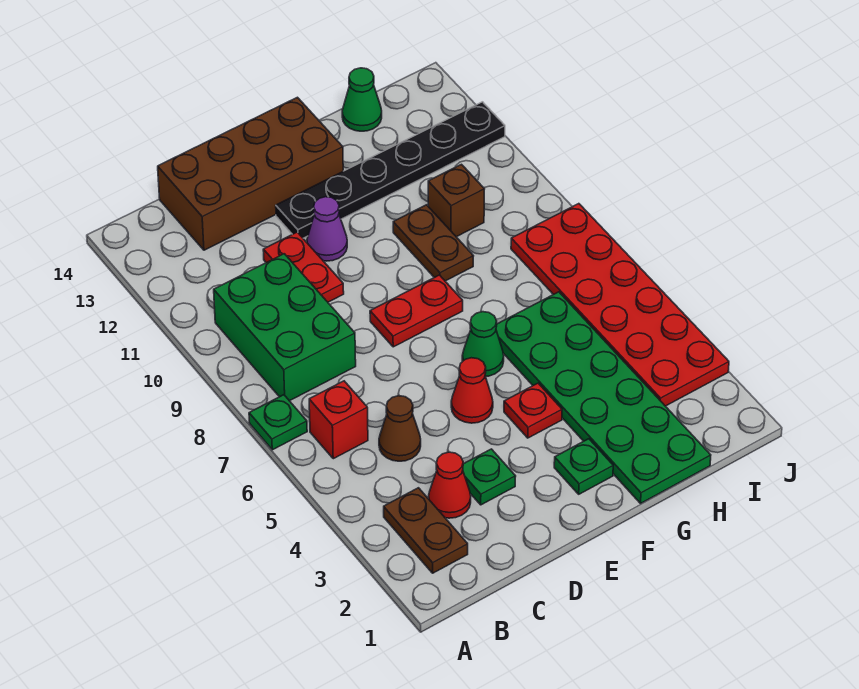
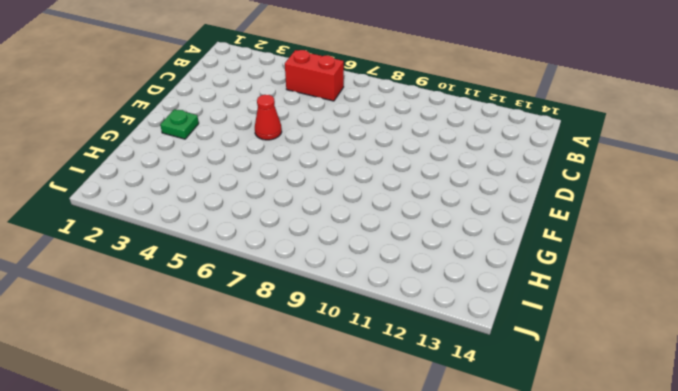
red brick B5:B6 level 1 -> red brick B6 level 1
none -> green plate A7 level 1
none -> brown plate B2:B3 level 1
none -> green brick B8:C10 level 1

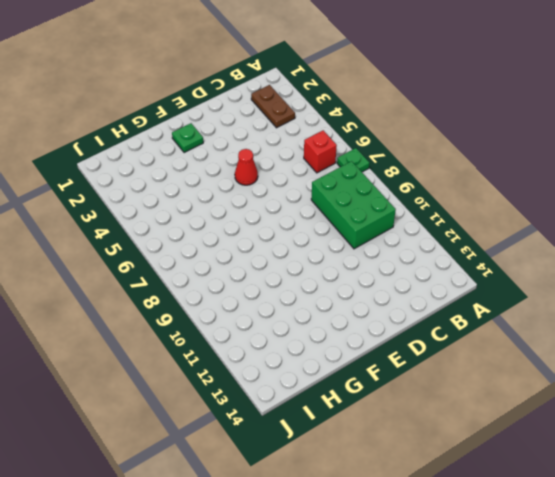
none -> red cone C3 level 1
none -> brown cone C5 level 1
none -> brown brick C13:F14 level 1

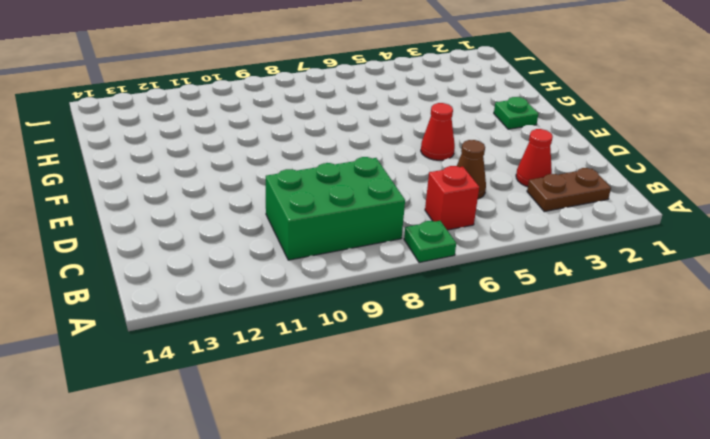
none -> brown brick C13:F14 level 1
none -> green plate D3 level 1
none -> red plate D10:D11 level 1

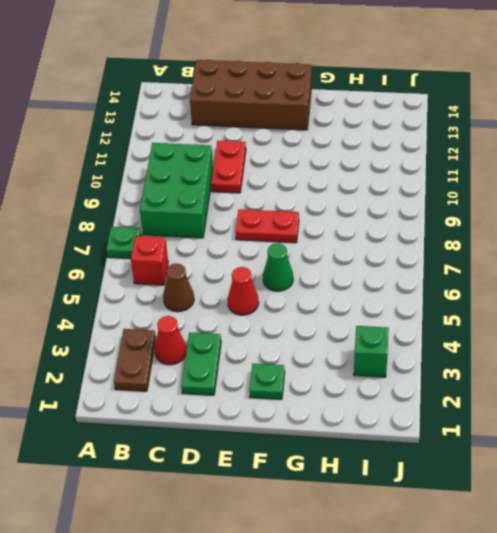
green plate D2:D3 level 1 -> green plate D3 level 1
green brick I3 level 1 -> red plate I3:J8 level 1
none -> purple cone E11 level 1
none -> black plate E12:J12 level 1
none -> red plate F4 level 1

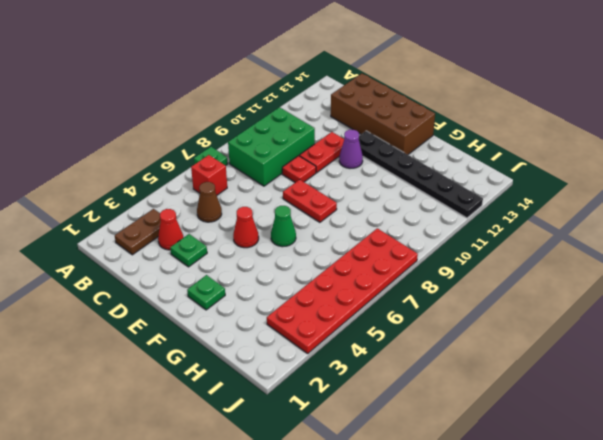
red plate D9 level 1 -> red plate F4 level 1
none -> green plate G1:H6 level 1
none -> brown plate G9:G10 level 1
none -> brown brick H10 level 1

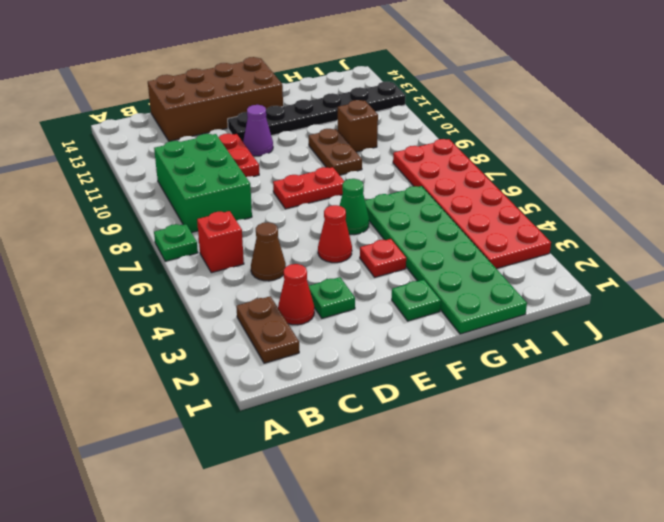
none -> green cone H14 level 1

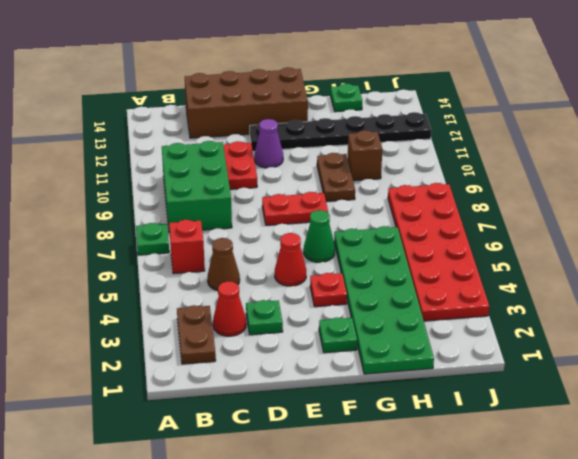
green plate H14 level 1 -> green cone H14 level 1

